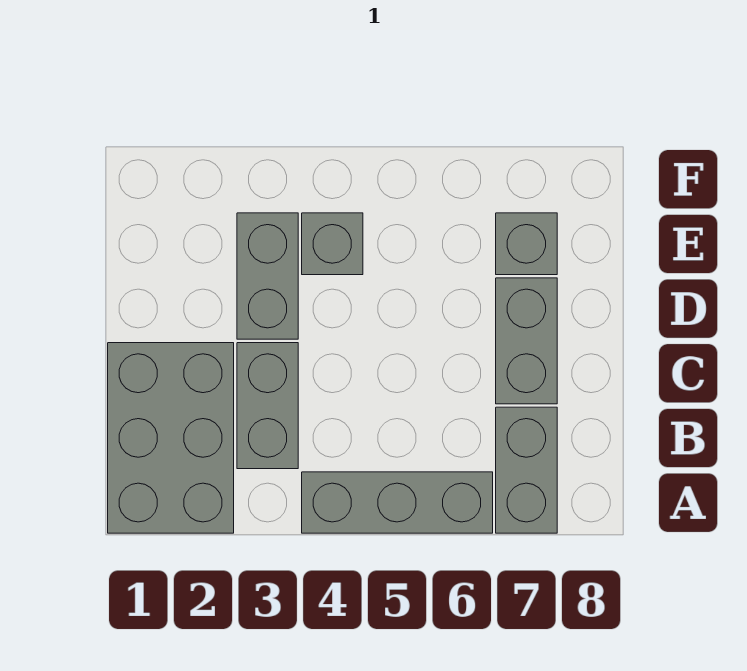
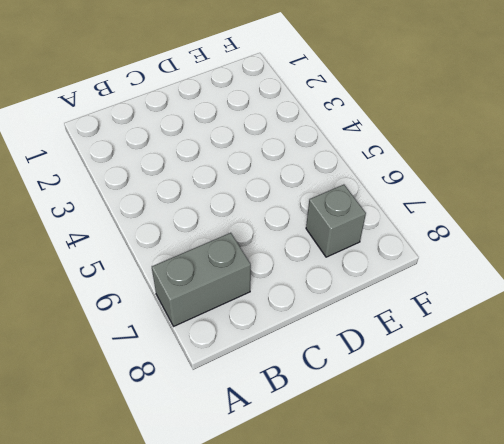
none -> grey brick A1:C2 level 1
none -> grey brick A4:A6 level 1

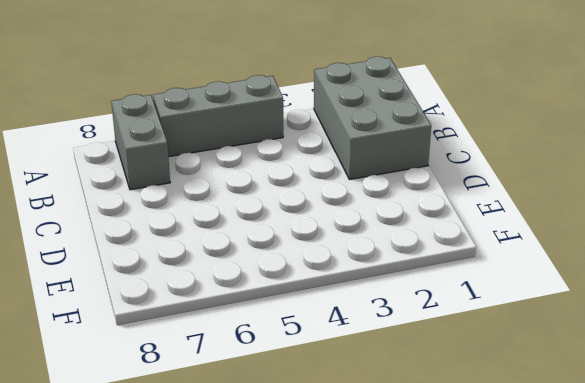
none -> grey brick B3:C3 level 1
none -> grey brick C7:D7 level 1

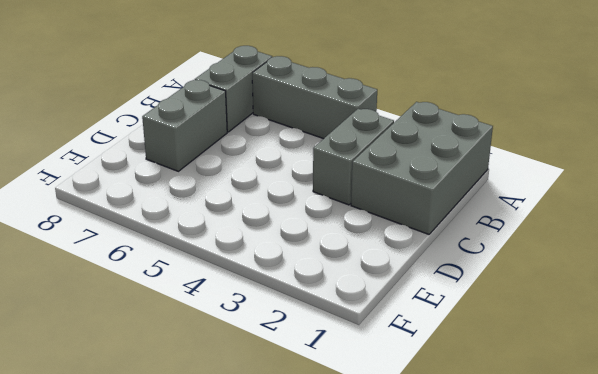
none -> grey brick D3:E3 level 1
none -> grey brick E4 level 1

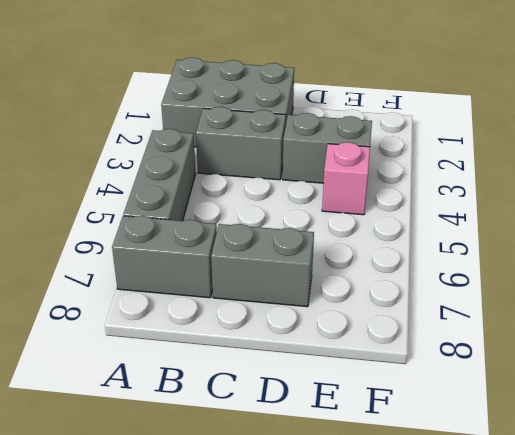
pink brick E4 level 1 -> grey brick E4 level 1
none -> grey brick E7 level 1

